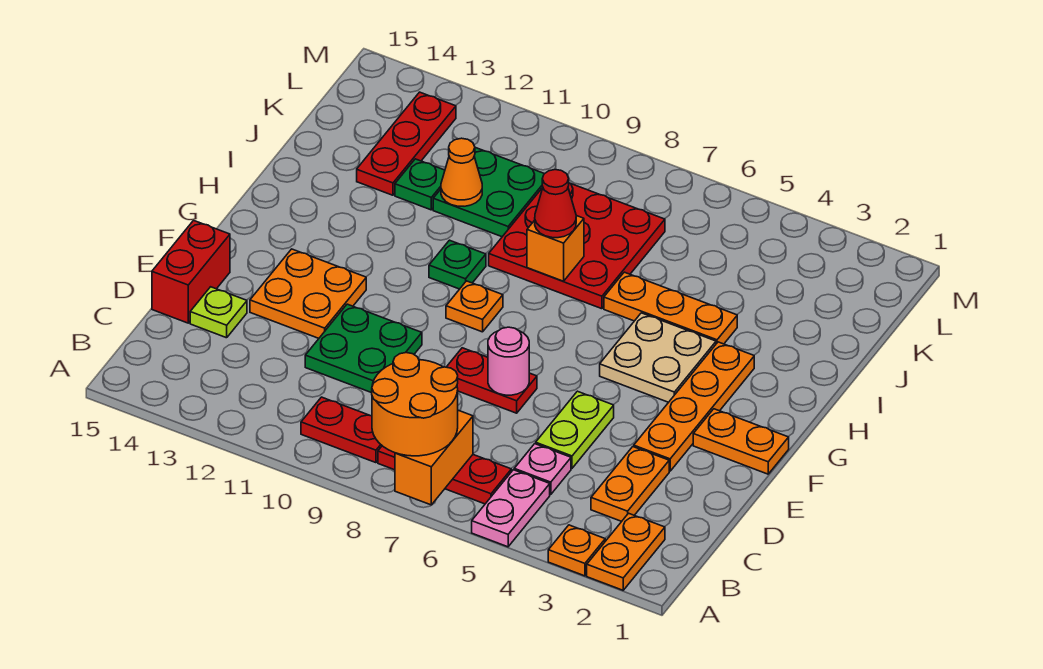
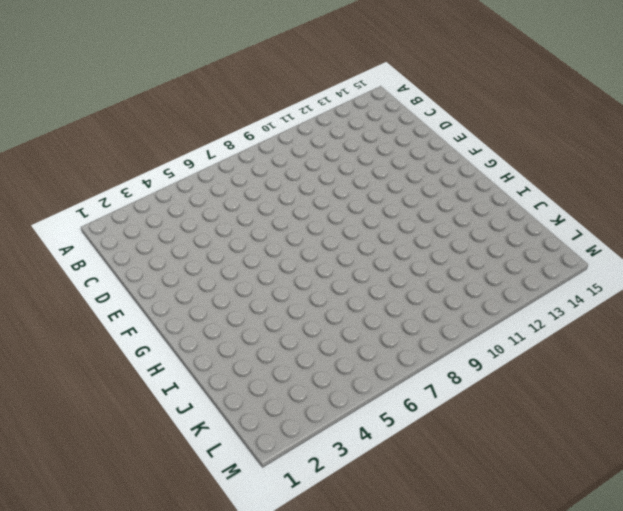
none -> orange plate A2:B2 level 1
none -> orange plate A3 level 1
none -> pink plate A5:B5 level 1

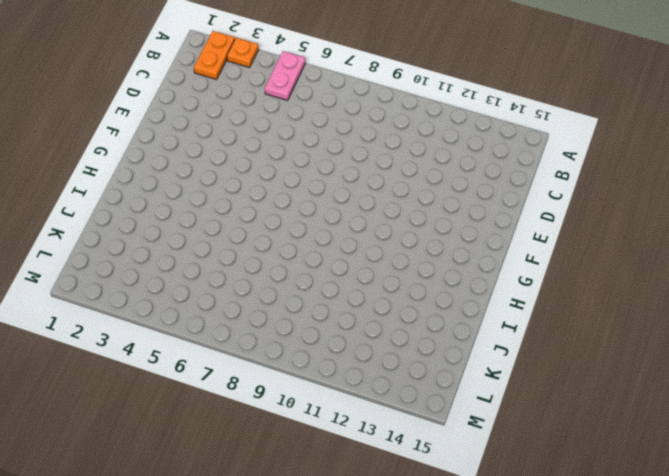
none -> red plate B6:B8 level 1
none -> red plate B9:B10 level 1
none -> orange plate C3:D3 level 1

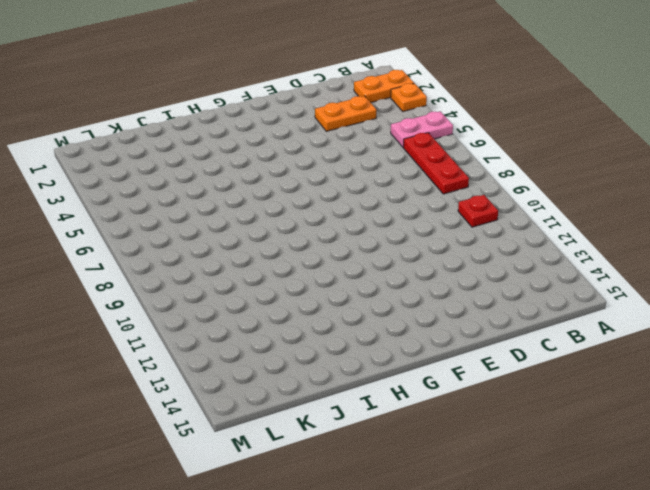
red plate B10 level 1 -> red plate B9:B10 level 1
none -> pink plate C5 level 1
none -> lime plate D5:E5 level 1
none -> green plate D10:E11 level 1

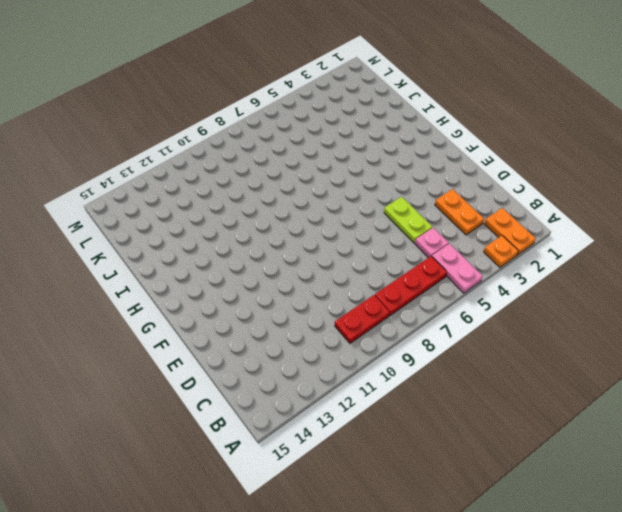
none -> green plate D10:E11 level 1
none -> lime plate D14 level 1
none -> red brick D15:E15 level 1

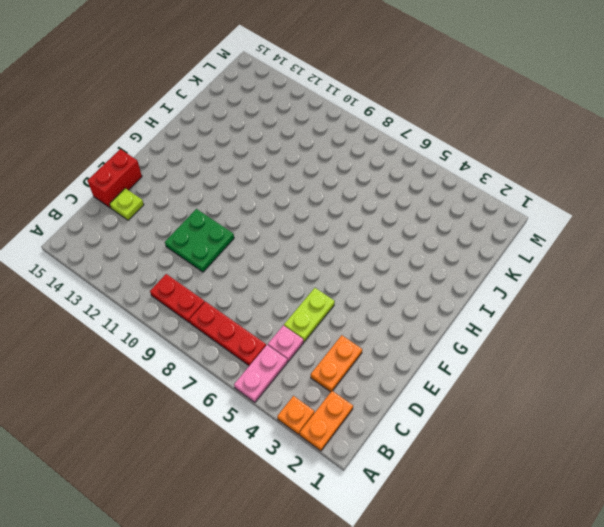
none -> orange plate E3:H3 level 1
none -> red plate E7:E8 level 1
none -> orange plate E12:F13 level 1

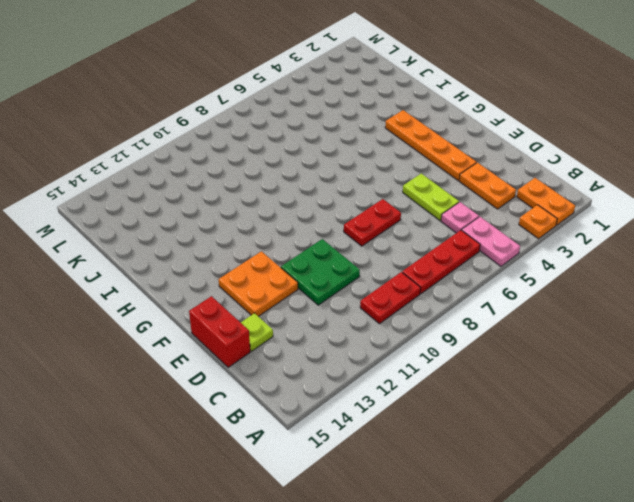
none -> orange plate F1:F2 level 1
none -> tan plate G4:H5 level 1
none -> orange plate G9 level 1

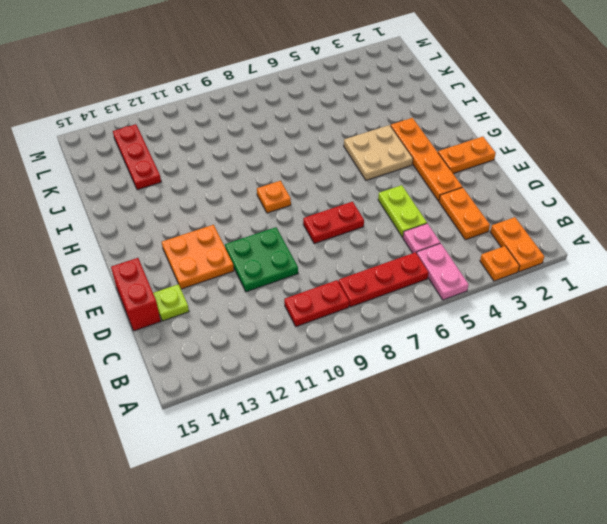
none -> green plate H10 level 1
none -> orange plate I4:I6 level 1
none -> red plate I7:K9 level 1

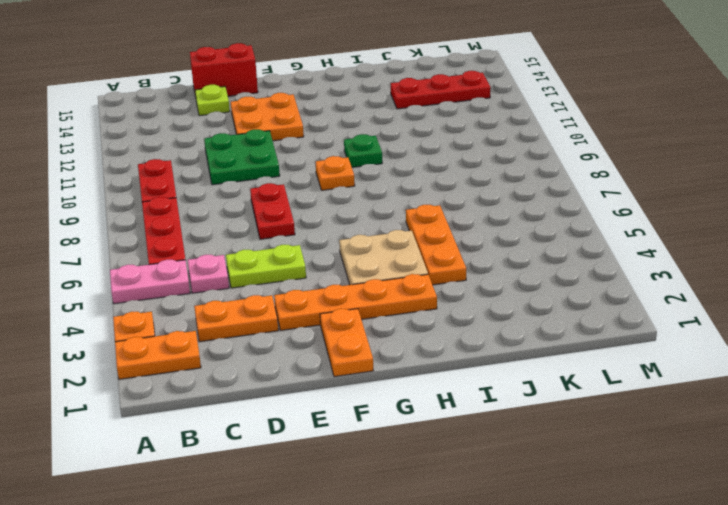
none -> red plate I7:K9 level 1
none -> green plate J10:K11 level 1
none -> green plate J12 level 1

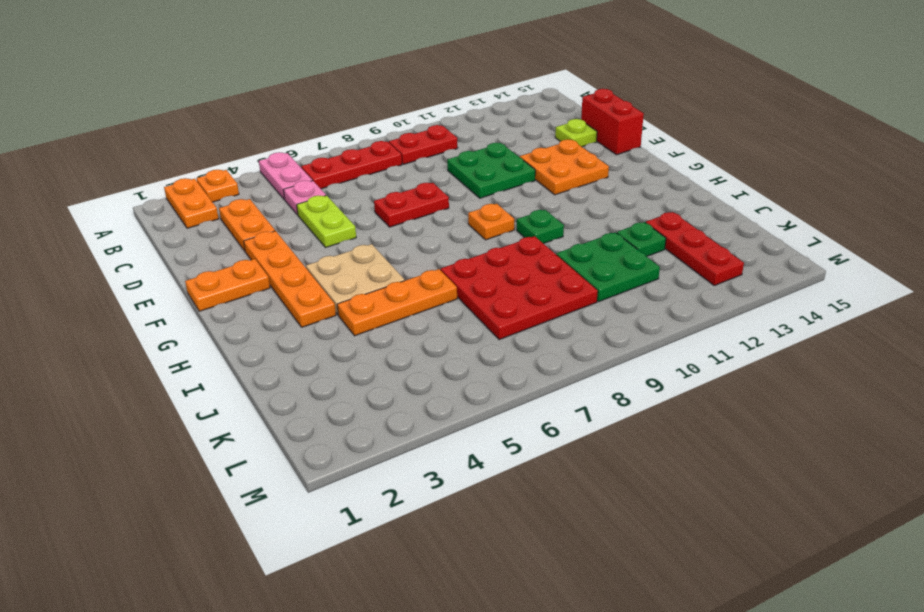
none -> orange brick A7:B7 level 2
none -> pink round brick E7 level 2
none -> orange brick I8 level 2

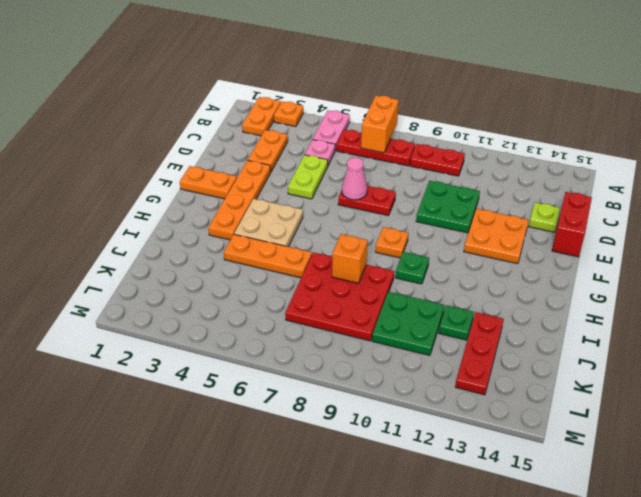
pink cone E7 level 2 -> pink round brick E7 level 2
none -> orange cone J11 level 2
none -> orange round brick A7:B8 level 3
none -> red cone I8 level 3

